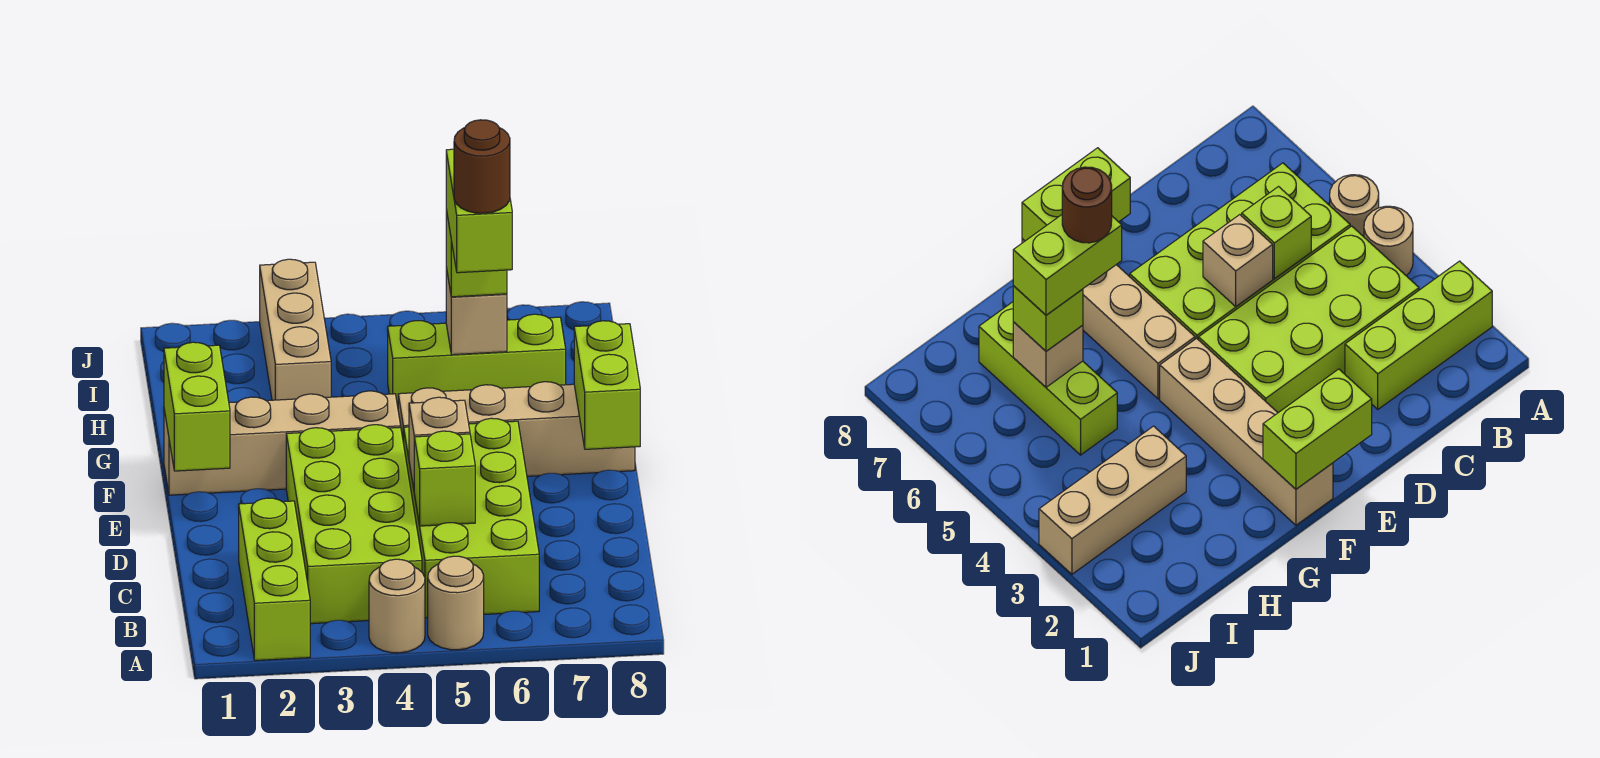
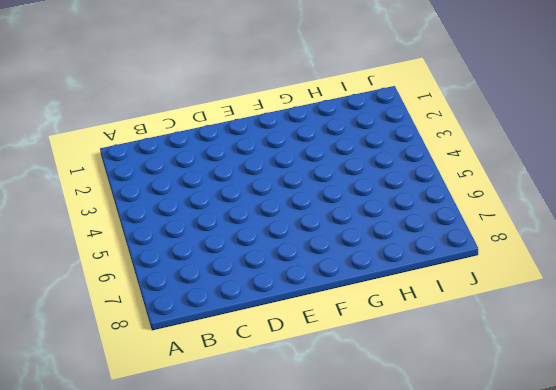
none -> lime brick A2:C2 level 1
none -> tan round brick A4 level 1
none -> tan round brick A5 level 1

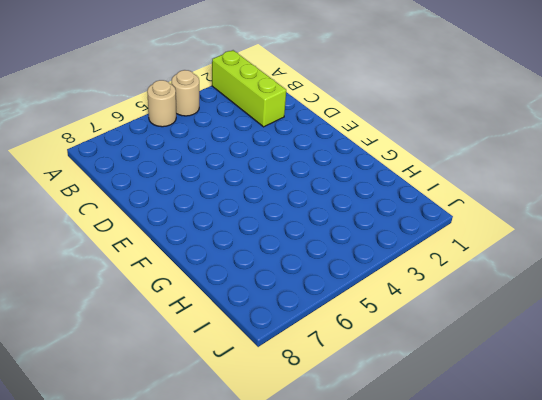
none -> lime brick B3:E4 level 1
none -> lime brick B5:E6 level 1
none -> tan brick F1:F4 level 1

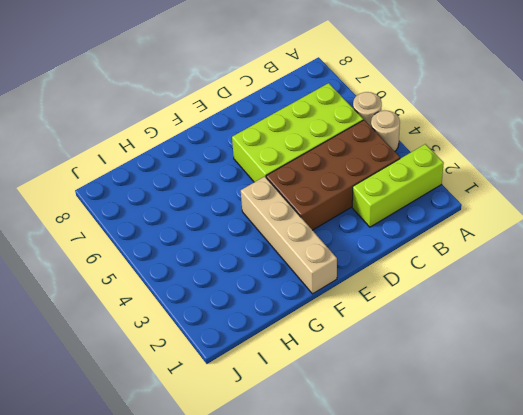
brown brick B3:E4 level 1 -> lime brick B3:E4 level 1
none -> tan brick F5:F8 level 1
none -> tan brick H3:J3 level 1
none -> lime brick H5:H7 level 1

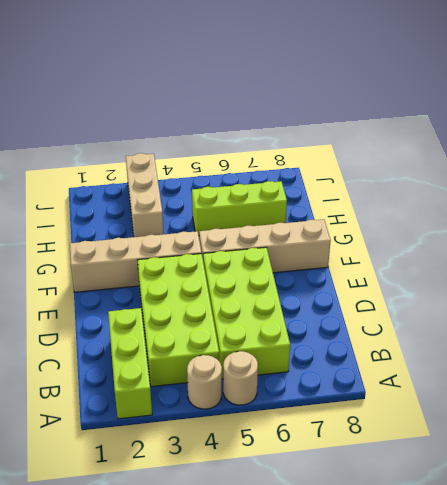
none -> lime brick C5 level 2
none -> tan brick D5 level 2
none -> lime brick E1:F1 level 2

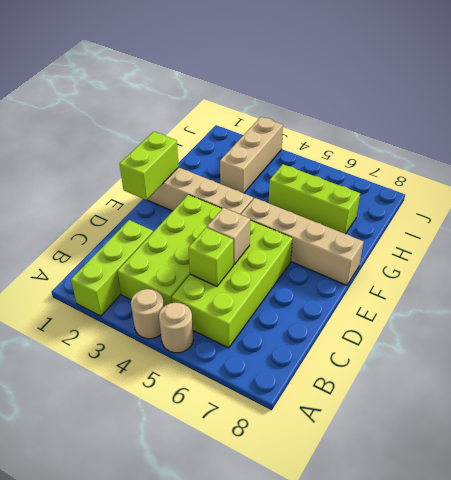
none -> lime brick E8:F8 level 2
none -> tan brick H6 level 2
none -> lime brick H6 level 3

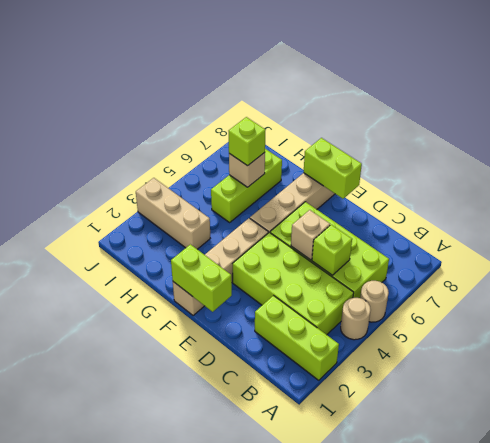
none -> lime brick G6:H6 level 4
none -> brown round brick G6 level 5

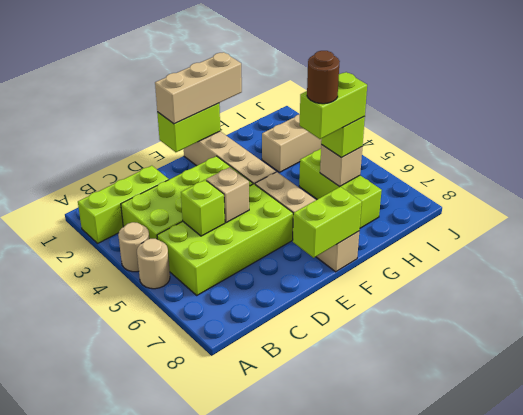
tan brick E1:G1 level 3 -> none

